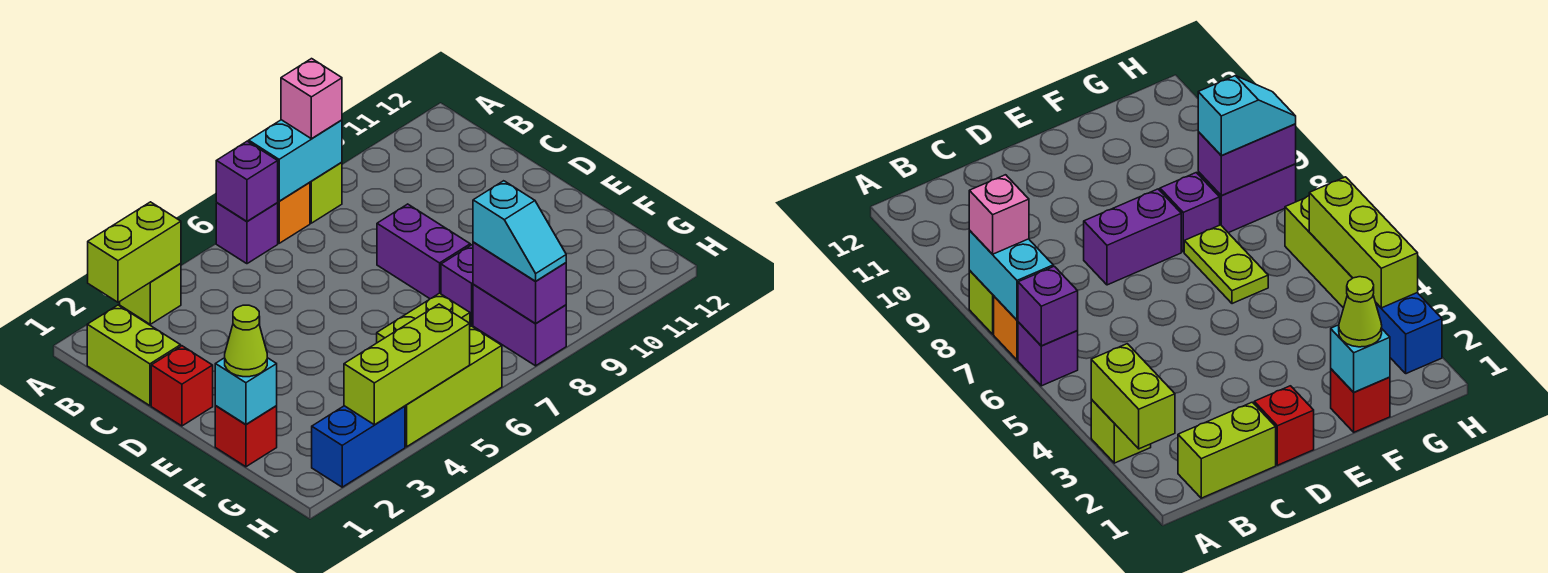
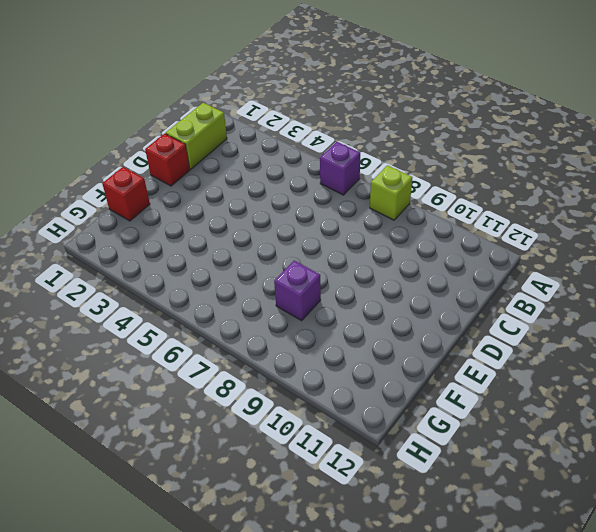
none -> lime brick A3 level 1
none -> orange brick A7 level 1
none -> purple brick D8:E8 level 1

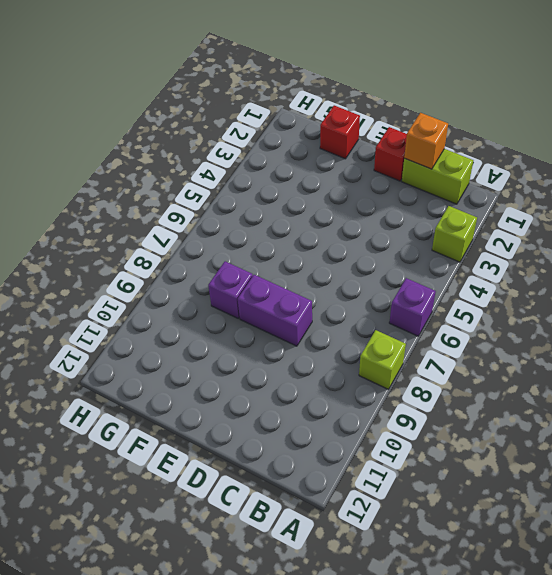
orange brick C1 level 2 -> orange brick A7 level 1
none -> lime plate F6:F7 level 1
none -> purple brick G8:H8 level 1
none -> blue brick H2:H3 level 1

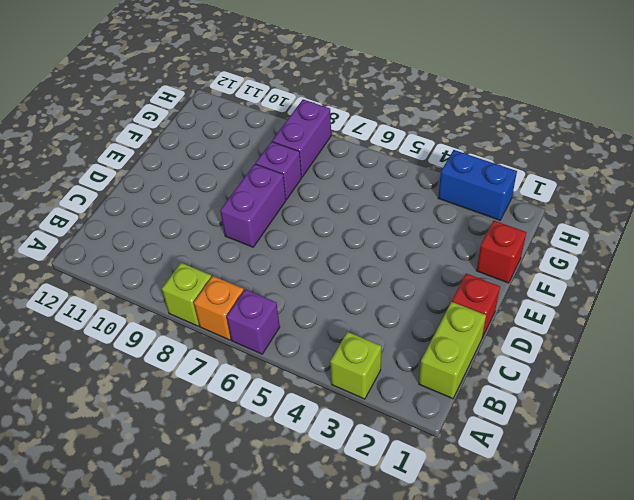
none -> lime plate F6:F7 level 1
none -> lime brick H4:H6 level 1
none -> lime brick A2:A3 level 2

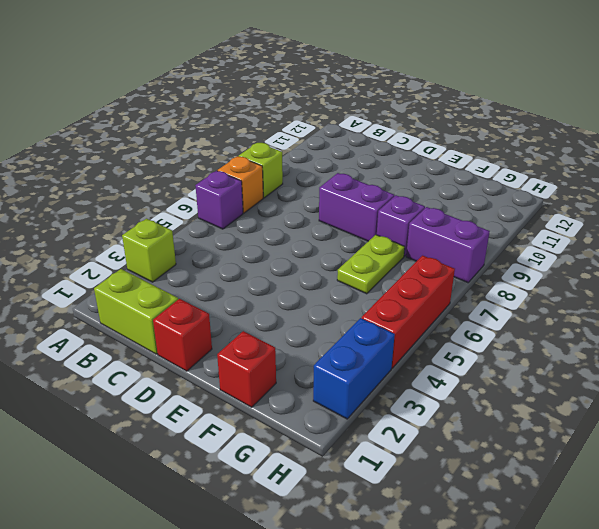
red brick H4:H6 level 1 -> lime brick H4:H6 level 1
none -> lime brick A2:A3 level 2
none -> purple brick A6 level 2
none -> cyan brick A7:A8 level 2

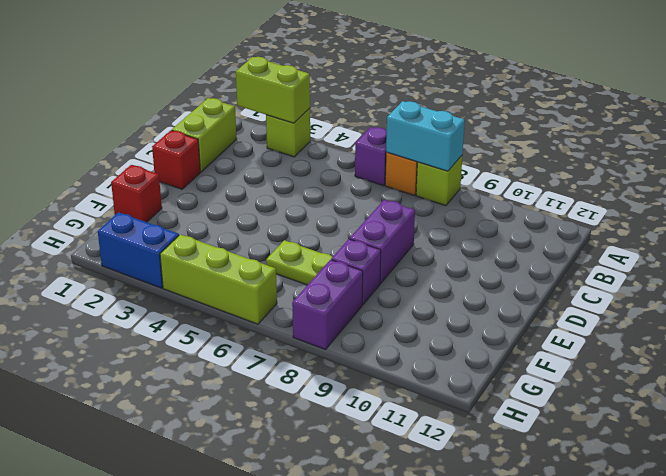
none -> purple brick A6 level 2
none -> cyan brick F1 level 2
none -> purple brick G8:H8 level 2

